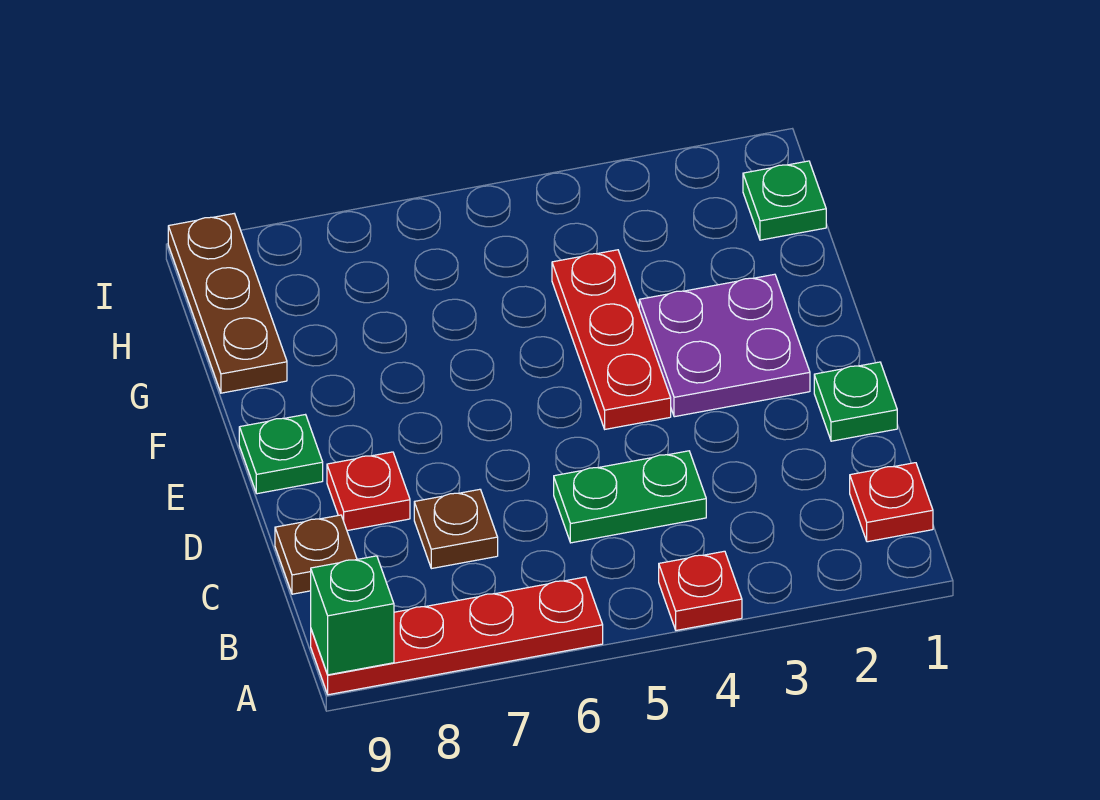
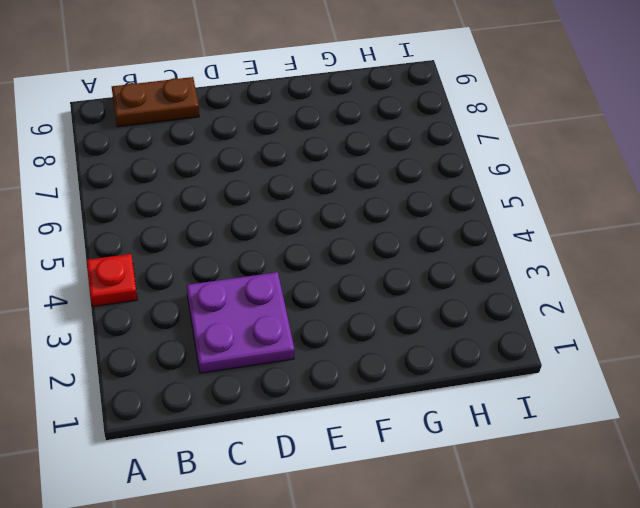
brown plate B9:C9 level 1 -> brown plate C9 level 1
purple plate C2:D3 level 1 -> purple plate E2:F3 level 1
none -> red plate A6:A9 level 1
none -> red plate B1 level 1
none -> green plate C4:C5 level 1

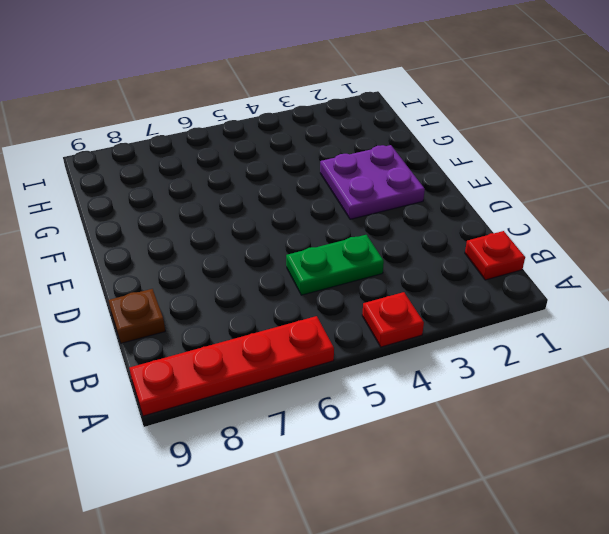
none -> brown plate C7 level 1
none -> green plate D1 level 1
none -> red plate D8 level 1

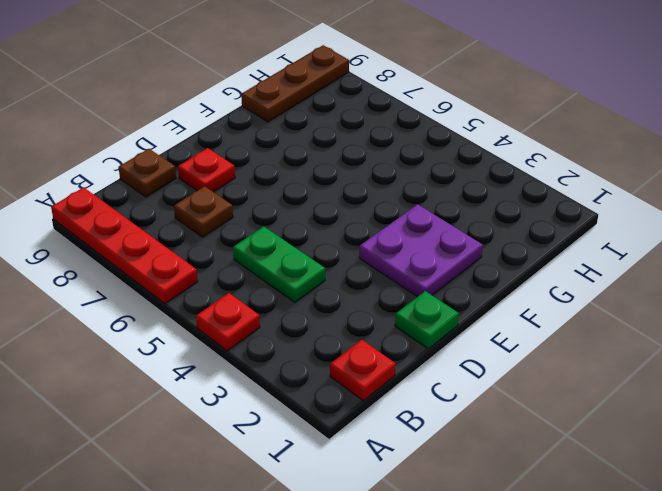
none -> red plate E4:G4 level 1
none -> green plate E9 level 1
none -> green plate H1 level 1

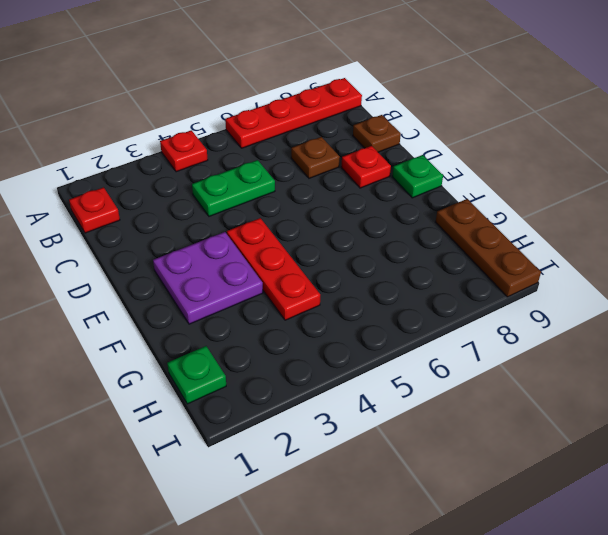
none -> green plate D1 level 1
none -> green brick A9 level 2

